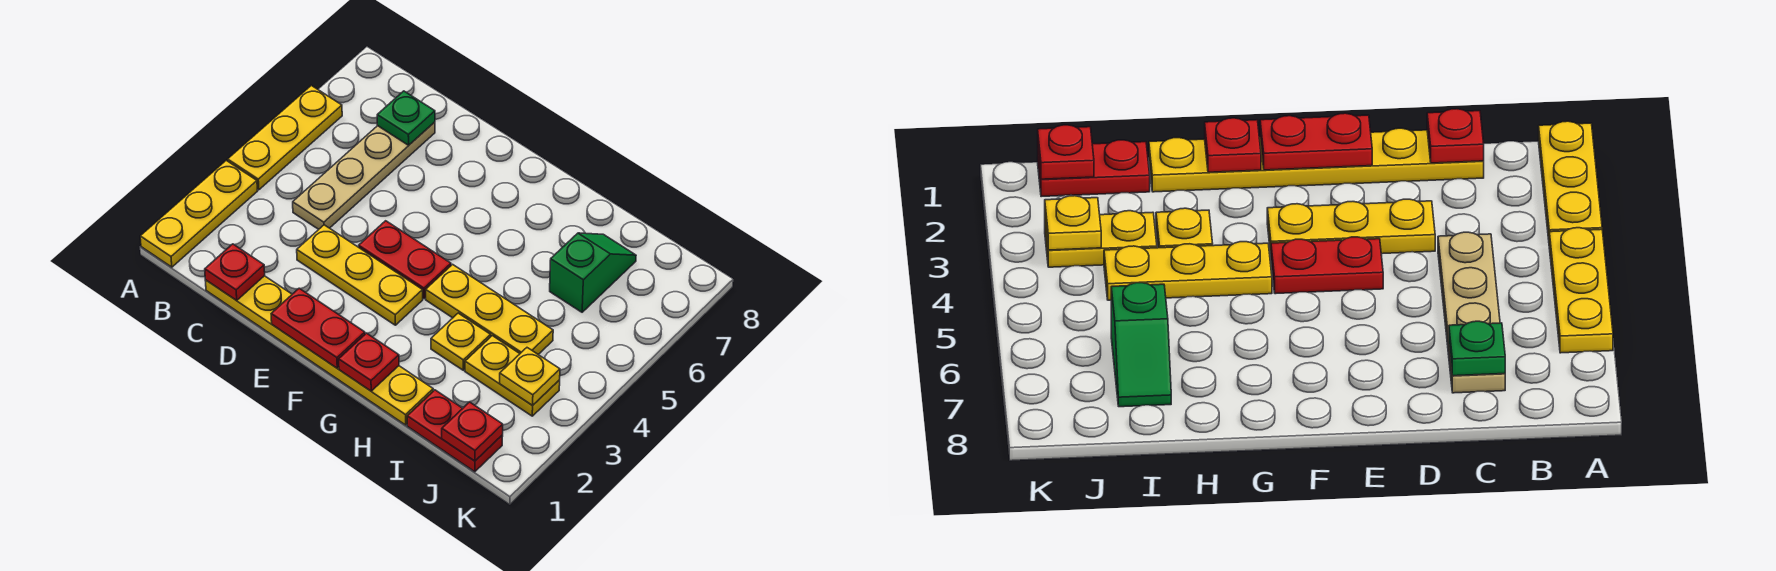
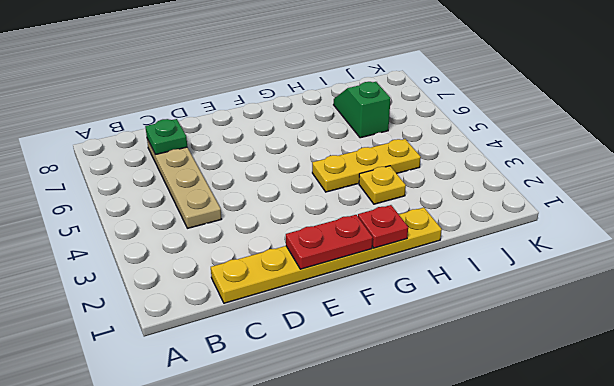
none -> yellow plate A1:A3 level 1
none -> yellow plate A4:A6 level 1
none -> yellow plate D3:F3 level 1

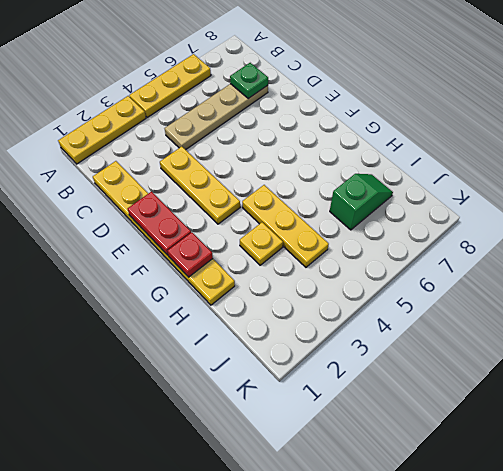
none -> red plate E4:F4 level 1
none -> red plate I1:J1 level 1
none -> yellow plate I3:J3 level 1

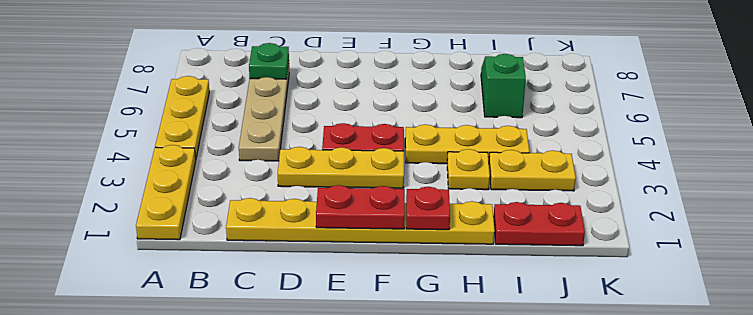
none -> red plate C1 level 2
none -> red plate J1 level 2
none -> yellow plate J3 level 2

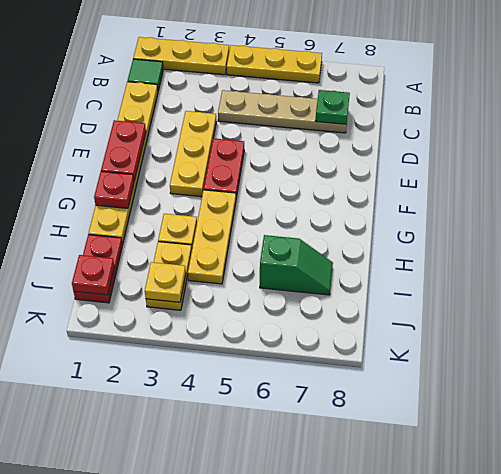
green tile B1 level 1 -> none
none -> red plate C1 level 2

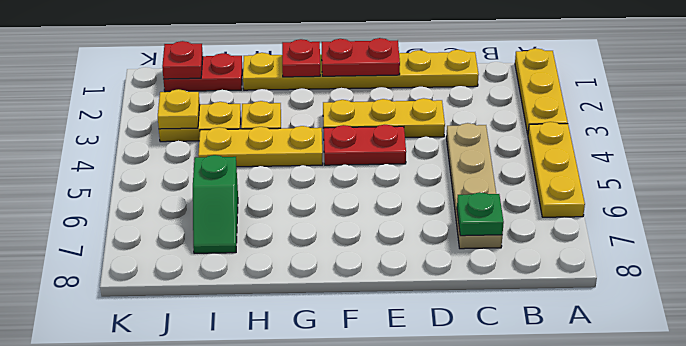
none -> red plate C1 level 2

